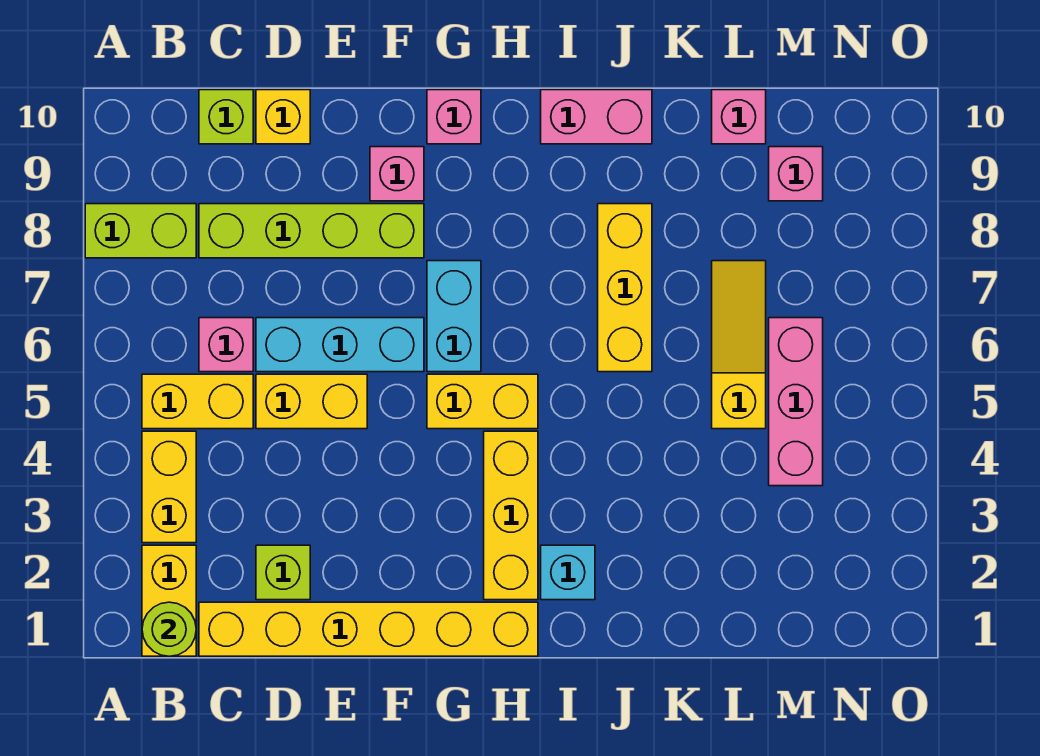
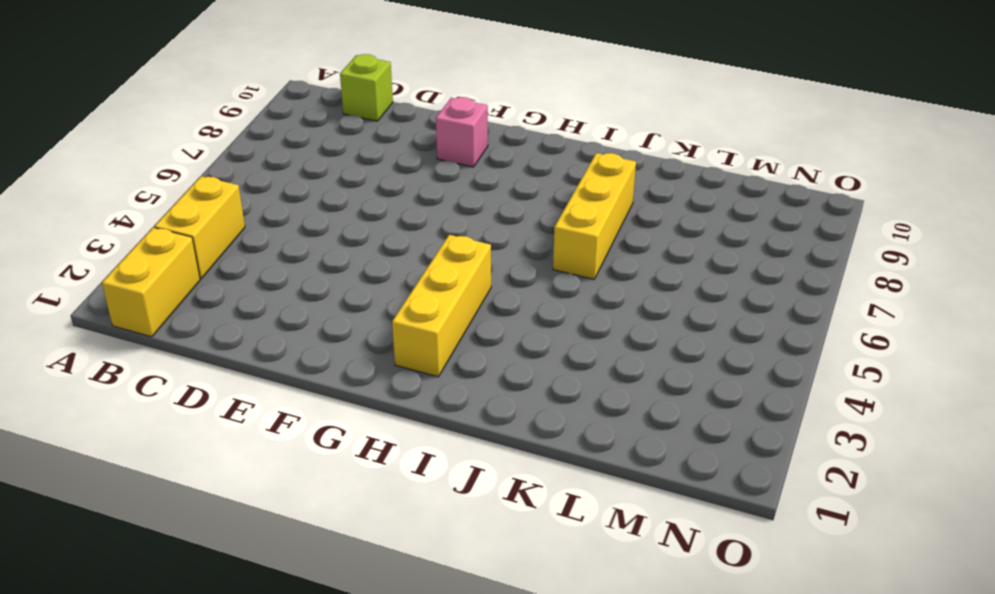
none -> lime brick A8:B8 level 1
none -> yellow brick B5:C5 level 1
none -> yellow brick C1:H1 level 1

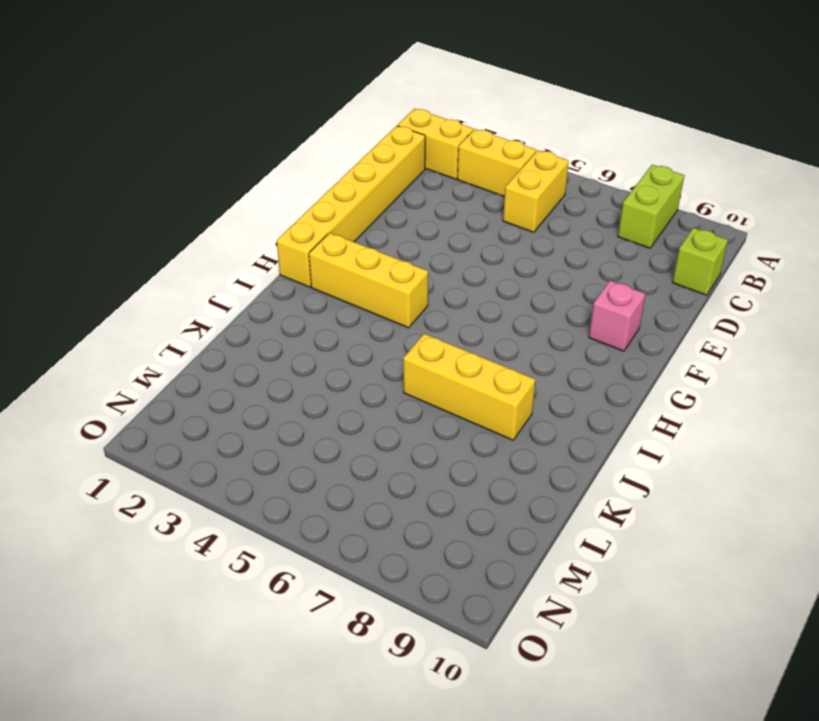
none -> pink brick C6 level 1
none -> lime brick C8:F8 level 1
none -> lime brick D2 level 1

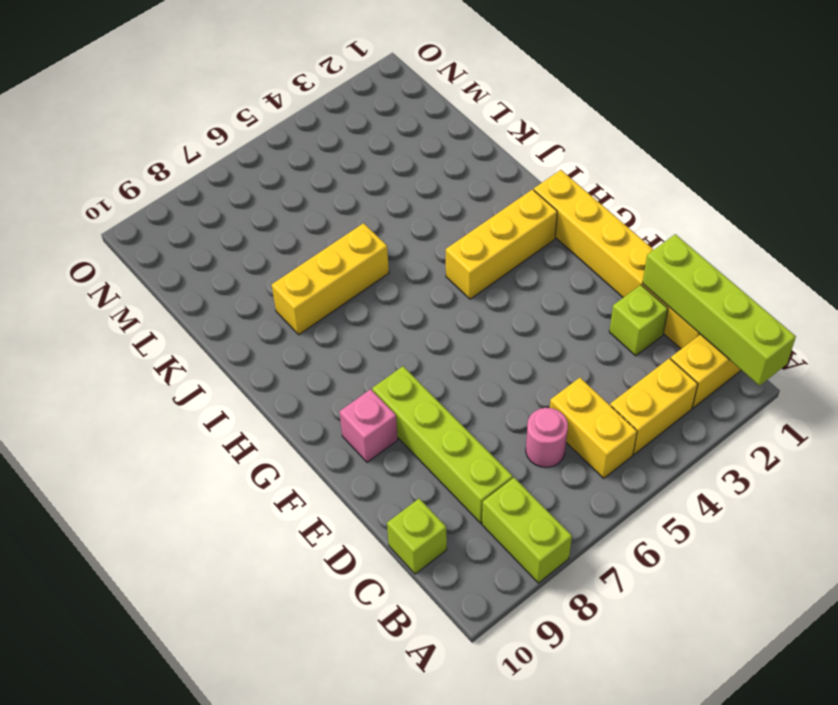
lime brick A1:D1 level 2 -> lime round brick B1 level 2
pink round brick C6 level 1 -> pink brick C6 level 1
none -> yellow brick D5:E5 level 1
none -> cyan brick D6:F6 level 1
none -> yellow brick D10 level 1

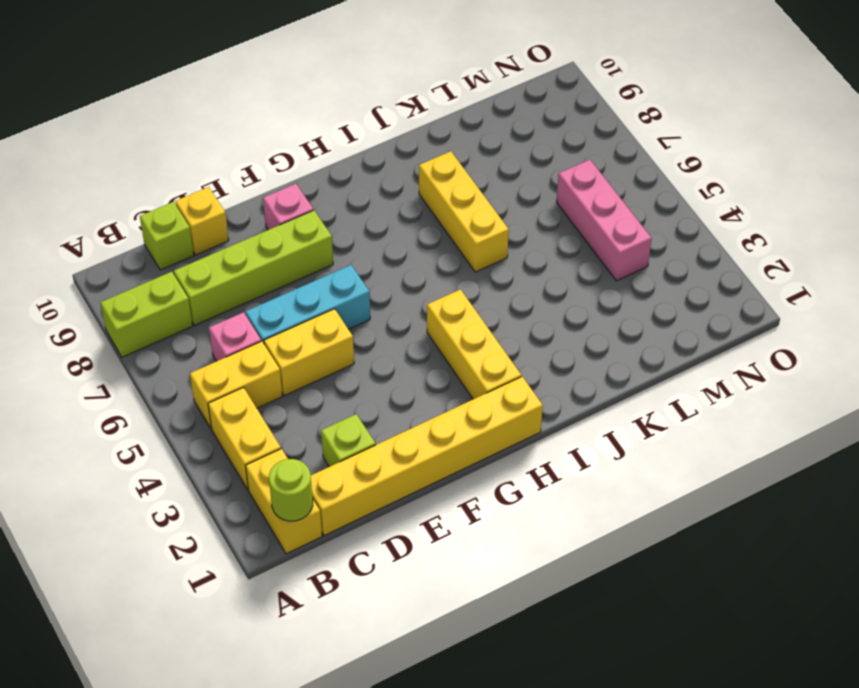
none -> yellow brick G5:H5 level 1
none -> cyan brick G6:G7 level 1
none -> pink brick G10 level 1

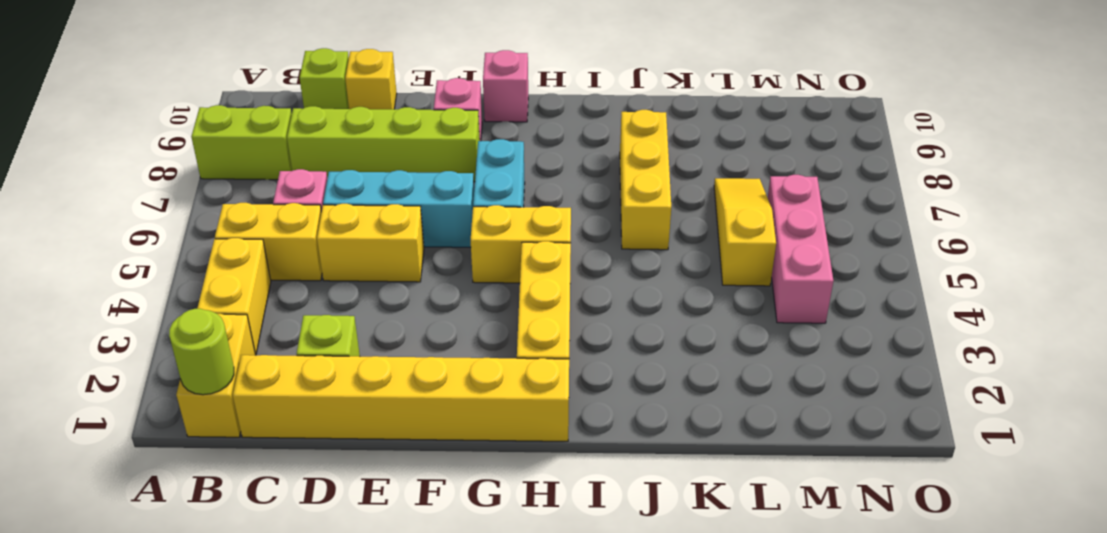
none -> cyan brick I2 level 1
none -> pink brick I10:J10 level 1
none -> pink brick L10 level 1

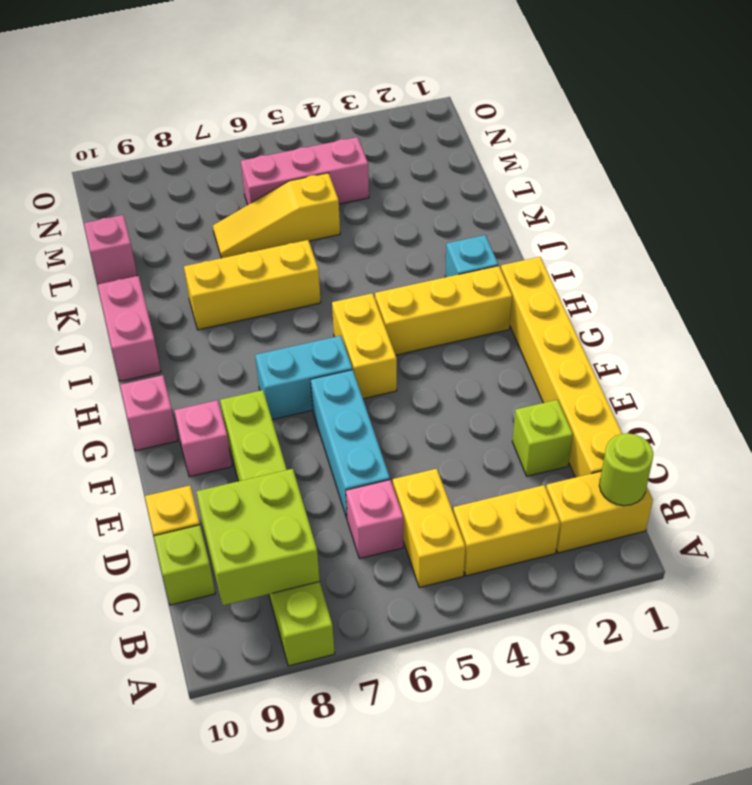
lime brick B8:C9 level 2 -> none
none -> yellow brick D5:E5 level 1
none -> pink brick M9 level 1

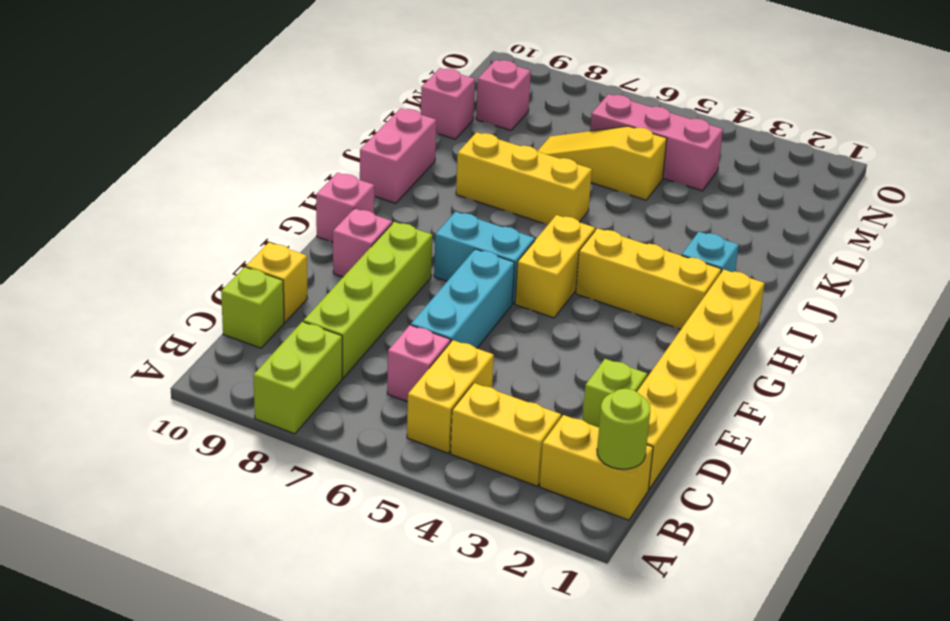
none -> yellow brick D5:E5 level 1

